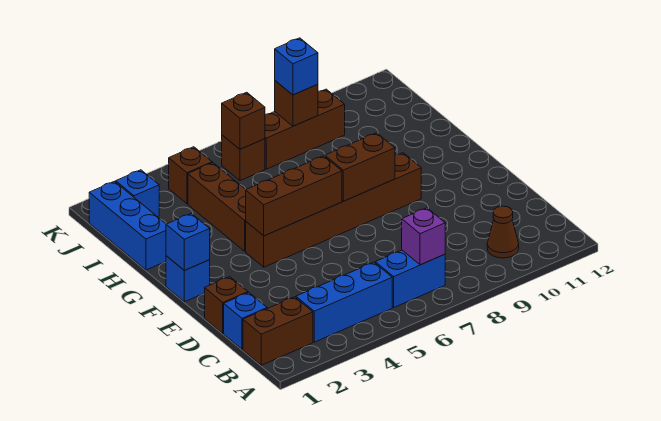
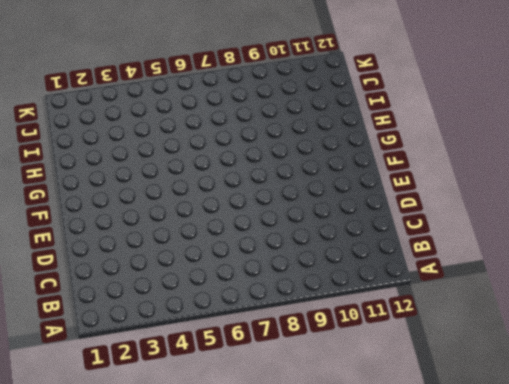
none -> brown brick B1:B2 level 1
none -> blue brick B3:B5 level 1
none -> blue brick B6:B7 level 1

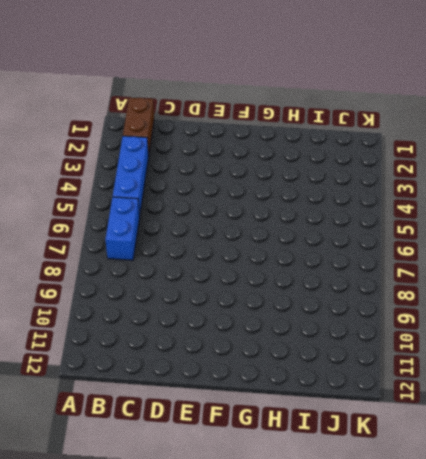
none -> brown cone B10 level 1
none -> blue brick C1 level 1
none -> brown brick D1 level 1

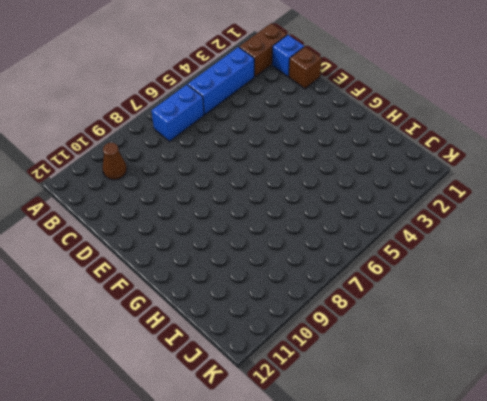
none -> blue brick F1 level 1
none -> brown brick F4:F9 level 1
none -> brown brick G4:I4 level 1

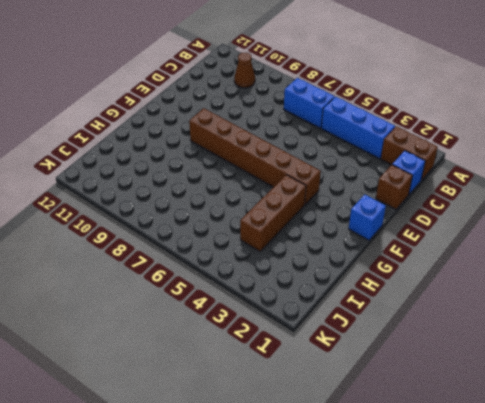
none -> blue brick H1:J1 level 1
none -> blue brick J2 level 1
none -> brown brick J4 level 1

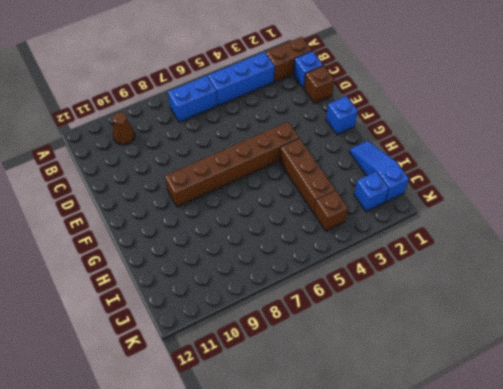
blue slope H1:J1 level 1 top J -> blue brick H1:J1 level 1
none -> brown brick J6 level 1
none -> brown brick J7:J9 level 1
none -> purple brick B7 level 2

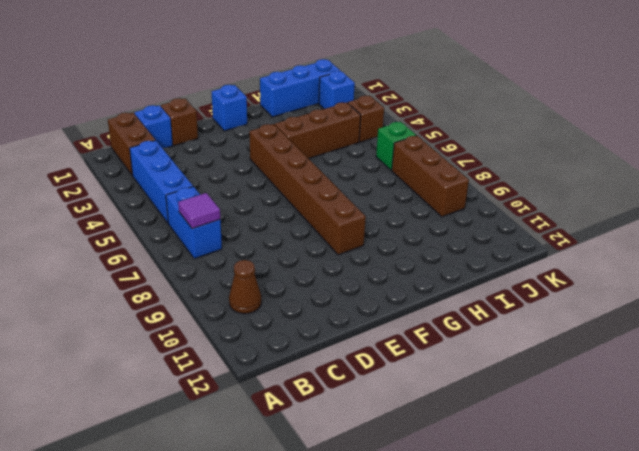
purple tile B7 level 2 -> purple brick B7 level 2
green brick J6 level 1 -> brown brick J6 level 1
none -> blue brick F1 level 2
none -> brown brick F4:F6 level 2
none -> brown brick F7:F8 level 2

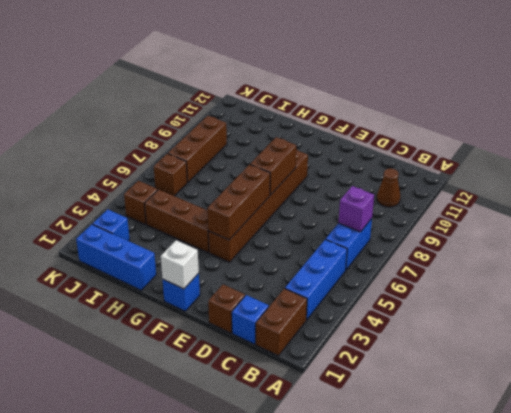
white brick F1 level 2 -> blue brick F1 level 2
none -> brown brick J6 level 2
none -> brown brick J8 level 2
none -> blue brick J8 level 3

